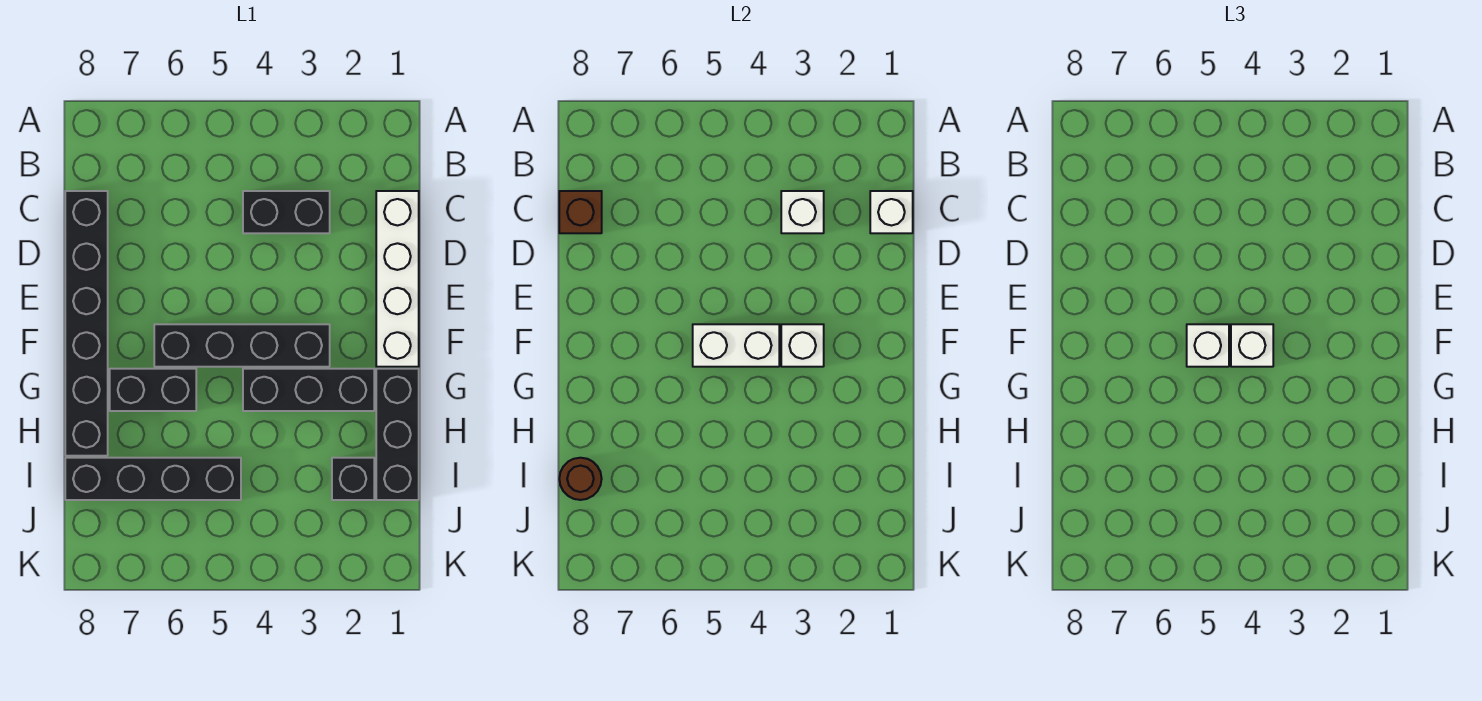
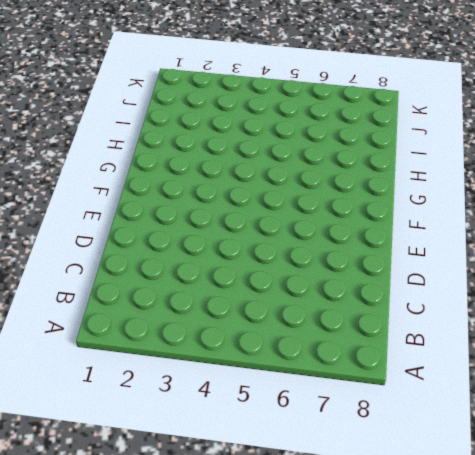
none -> white brick C1:F1 level 1
none -> black brick C3:C4 level 1
none -> black brick C8:H8 level 1

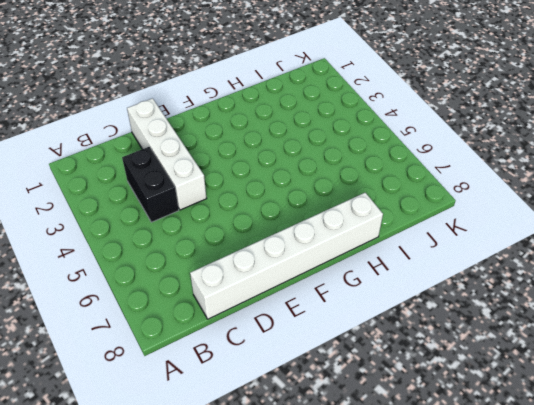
white brick C8:H8 level 1 -> black brick C8:H8 level 1
white brick D1:D4 level 1 -> white brick C1:F1 level 1
none -> black brick F3:F6 level 1
none -> black brick G1:I1 level 1
none -> black brick G2:G4 level 1

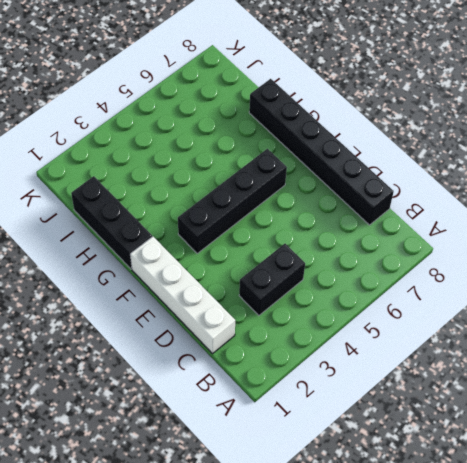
none -> black brick G2:G4 level 1
none -> black brick G6:G7 level 1
none -> black brick I2 level 1

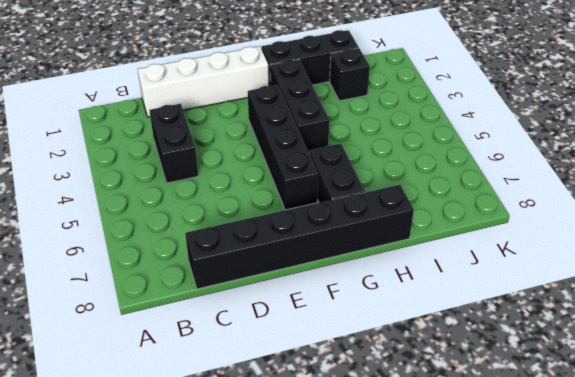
none -> black brick I5:I8 level 1
none -> white brick C1 level 2
none -> white brick C3 level 2

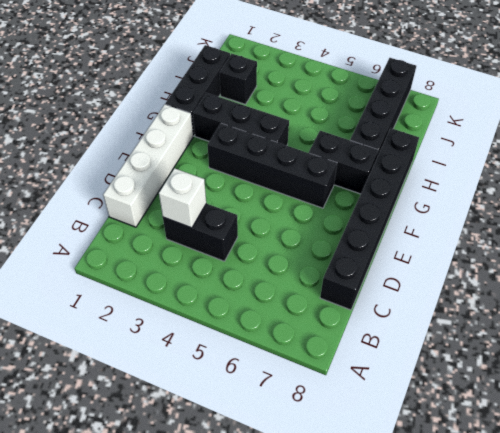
black brick H7:K7 level 1 -> black brick I5:I8 level 1
none -> white brick C1 level 2
none -> brown brick C8 level 2
none -> white brick F3 level 2

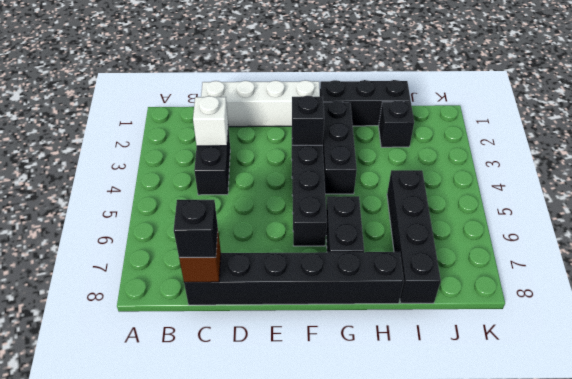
black brick C8 level 3 -> none
black brick F3 level 2 -> white brick F3 level 2
none -> white brick C1 level 2
none -> white brick F4:F5 level 2
none -> brown round brick I8 level 2

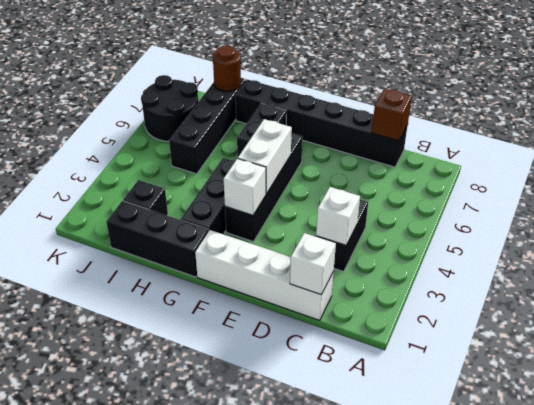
black round brick J6:K7 level 1 -> none
none -> white brick F4 level 3
none -> white brick F5 level 3

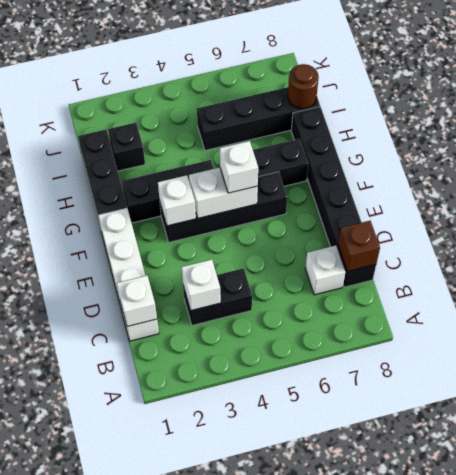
white brick C7 level 1 -> white brick F4 level 3

